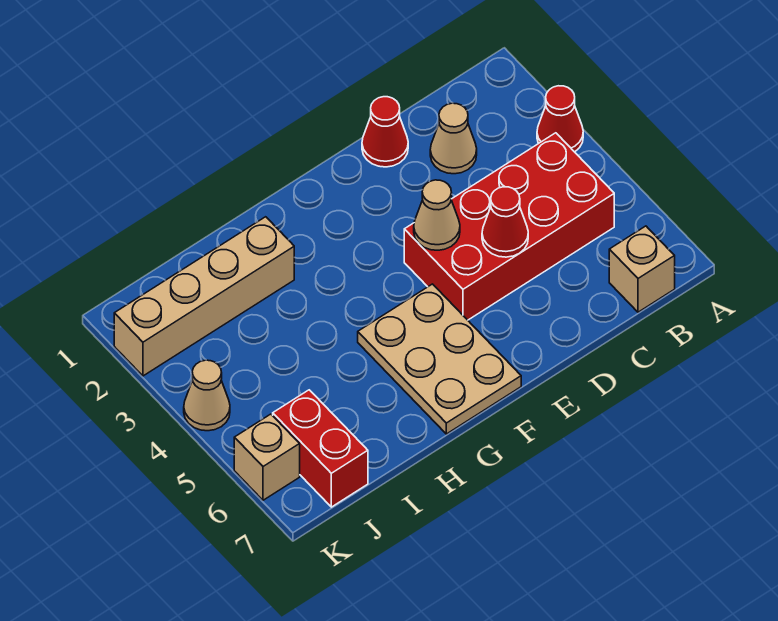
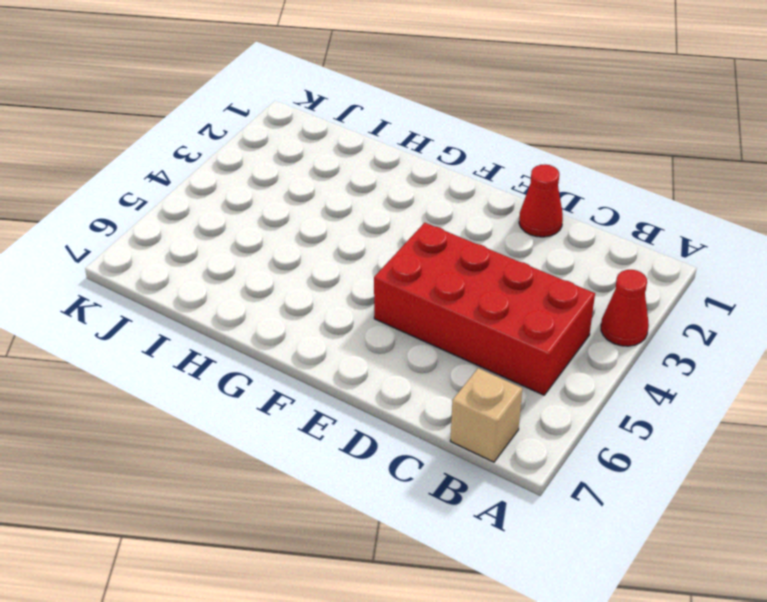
none -> tan cone C2 level 1
none -> tan plate F5:G7 level 1
none -> tan brick H2:K2 level 1

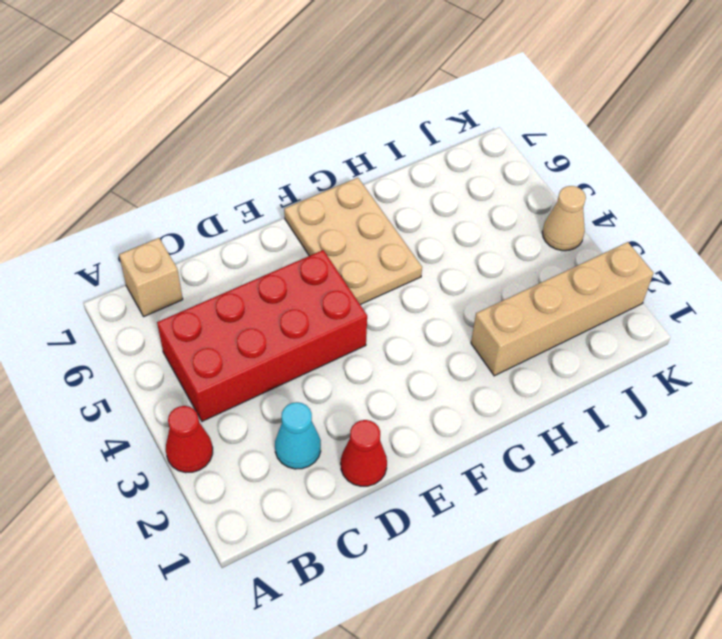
cyan cone C2 level 1 -> tan cone C2 level 1
none -> red brick J6:J7 level 1
none -> tan brick K6 level 1
none -> red cone D5 level 2

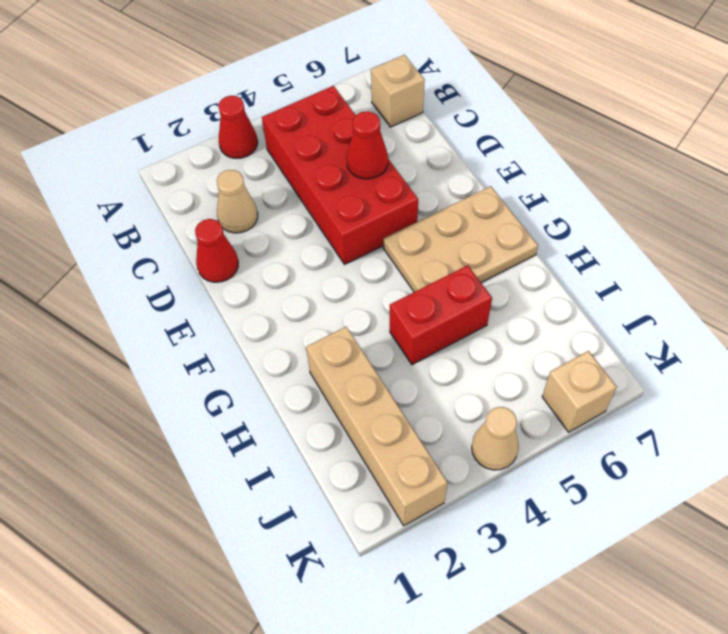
red brick H4:H5 level 1 -> red brick J6:J7 level 1
none -> tan cone E4 level 2

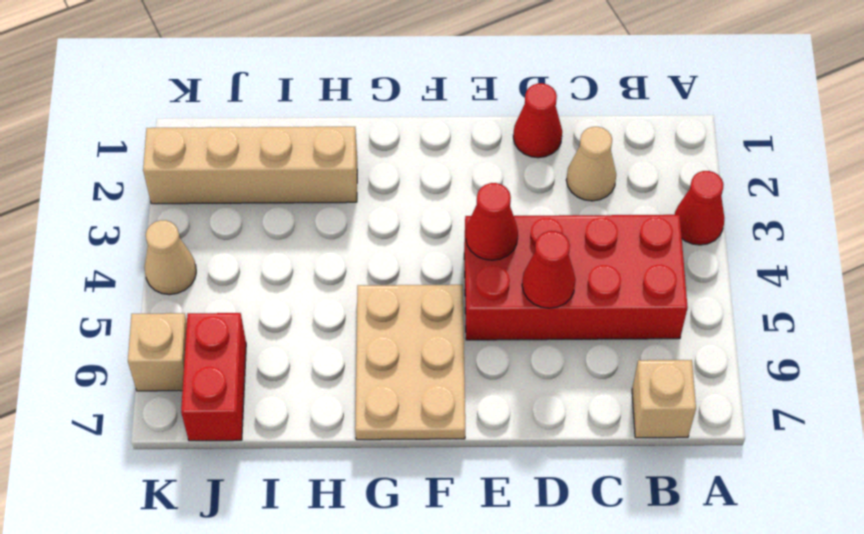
red cone E4 level 2 -> tan cone E4 level 2

